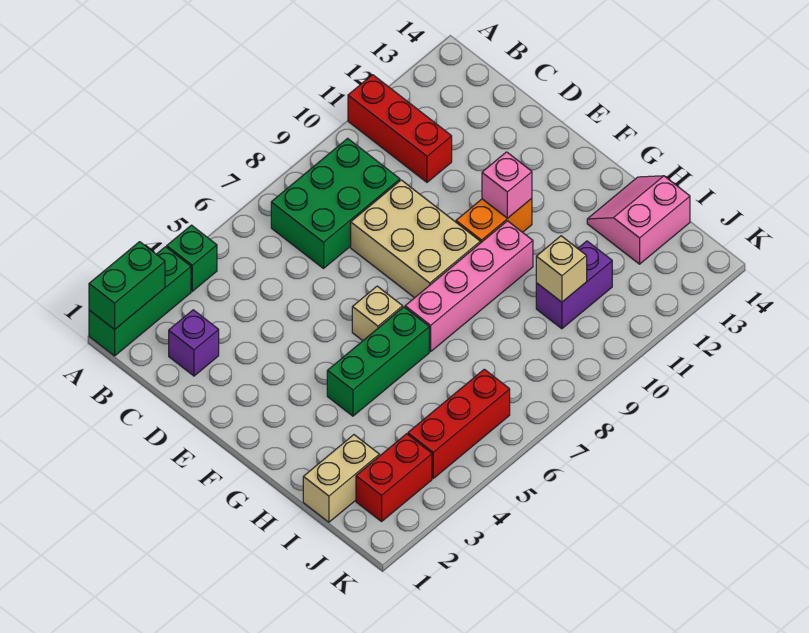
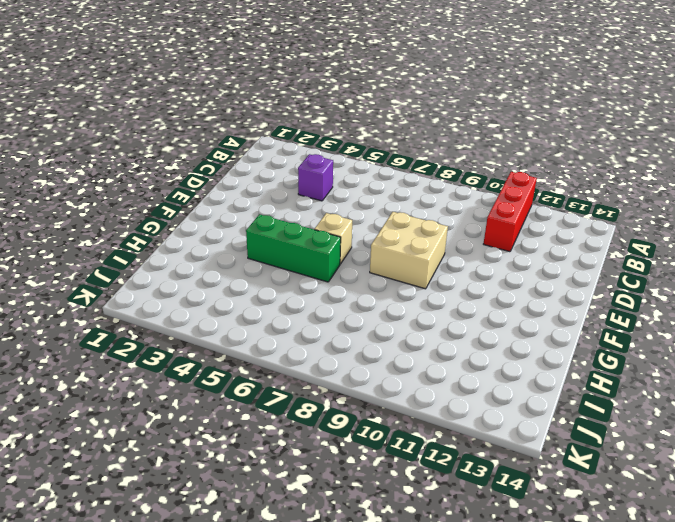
purple brick C4 level 1 -> purple brick C2 level 1
tan brick E8:F9 level 1 -> tan brick D8:F9 level 1
none -> green brick A1:A3 level 1
none -> green brick A4 level 1
none -> green brick B7:C9 level 1

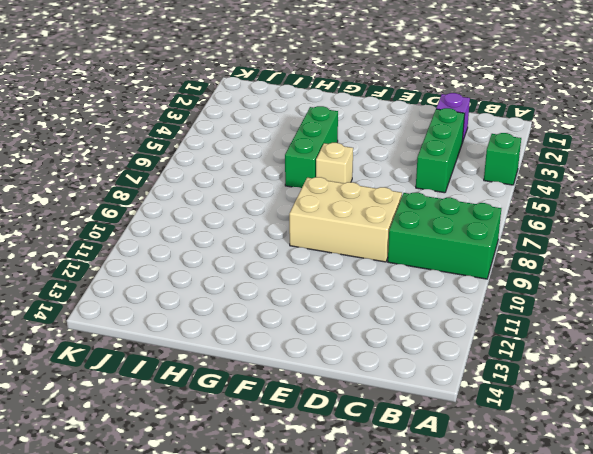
green brick A8:C9 level 1 -> green brick B7:C9 level 1
green brick C3:C5 level 1 -> green brick A1:A3 level 1
none -> red brick A11:C11 level 1
none -> orange brick F10:F11 level 1
none -> pink brick G7:G10 level 1

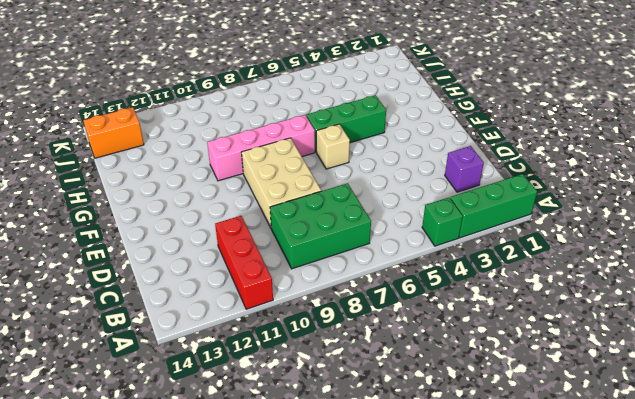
orange brick J13:J14 level 1 -> orange brick F10:F11 level 1
none -> pink slope H13:I14 level 1 top I
none -> tan brick I1:I2 level 1
none -> purple brick I10:I11 level 1

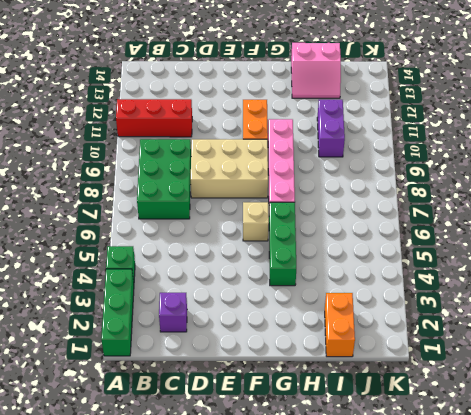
pink slope H13:I14 level 1 top 14 -> pink slope H13:I14 level 1 top I
orange brick I1:I2 level 1 -> tan brick I1:I2 level 1
none -> red brick J2:J3 level 1
none -> red brick J4:J6 level 1
none -> green brick A1:A2 level 2

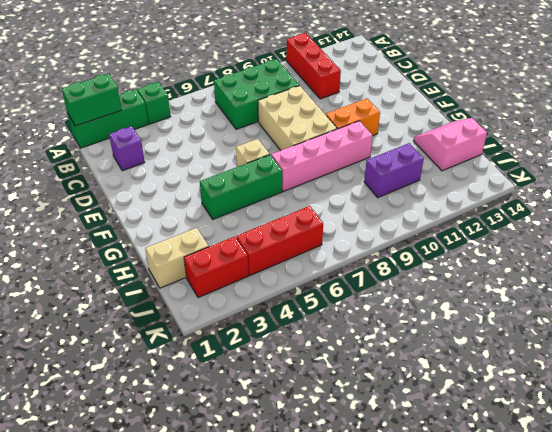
none -> pink brick F11 level 2
none -> tan brick I10 level 2

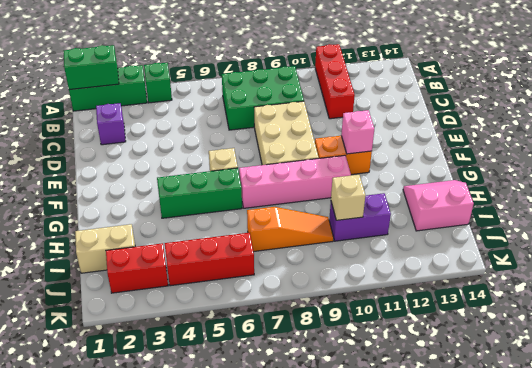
orange slope I7:I9 level 1 top 7 -> none

